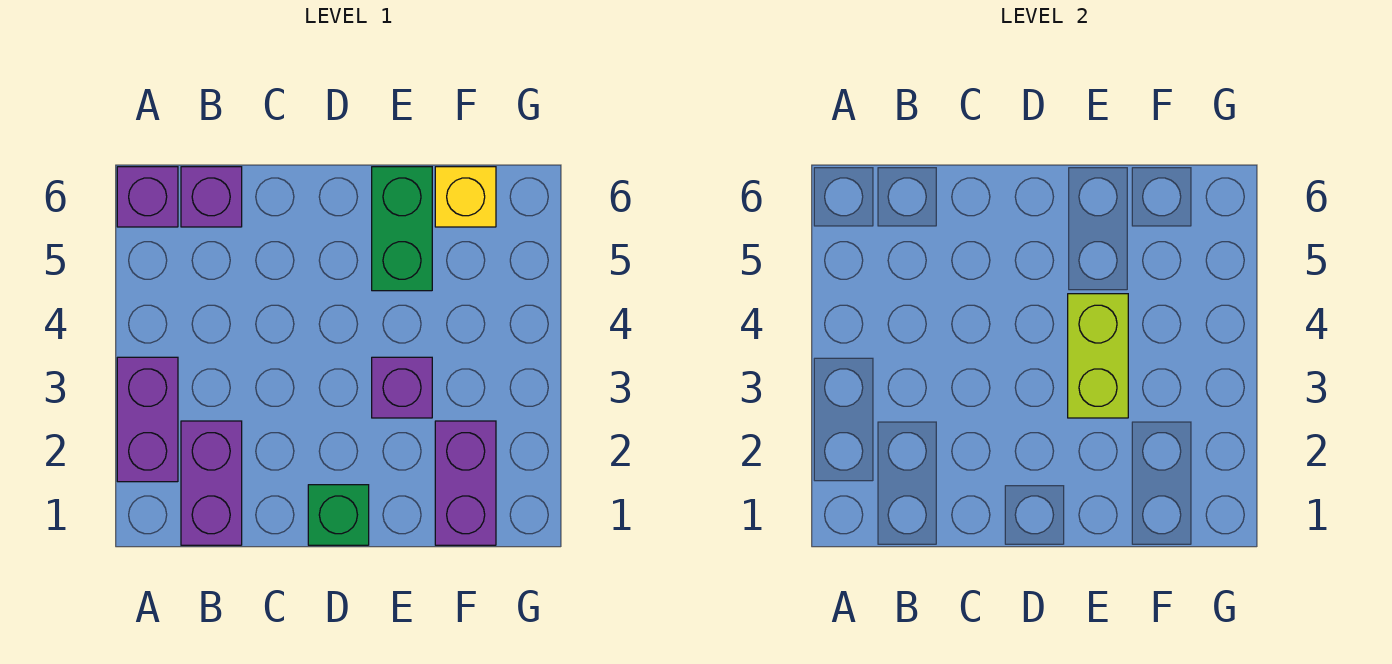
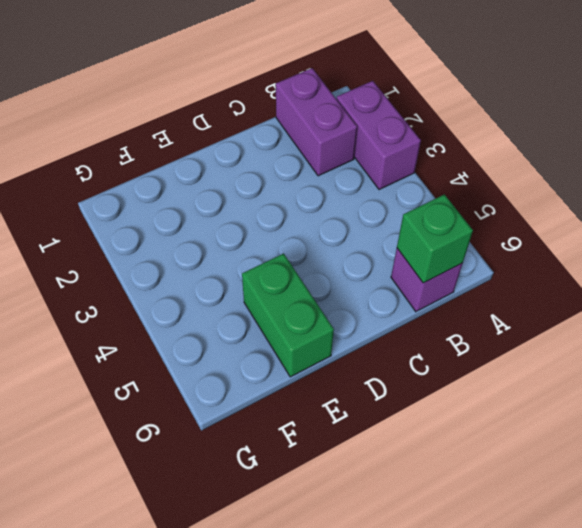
green brick B6 level 2 -> green brick D1 level 1
none -> purple brick A6 level 1
none -> purple brick E3 level 1

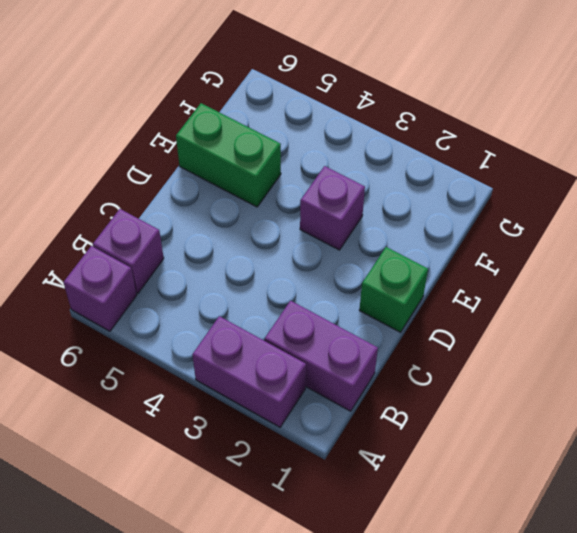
none -> purple brick F1:F2 level 1
none -> yellow brick F6 level 1

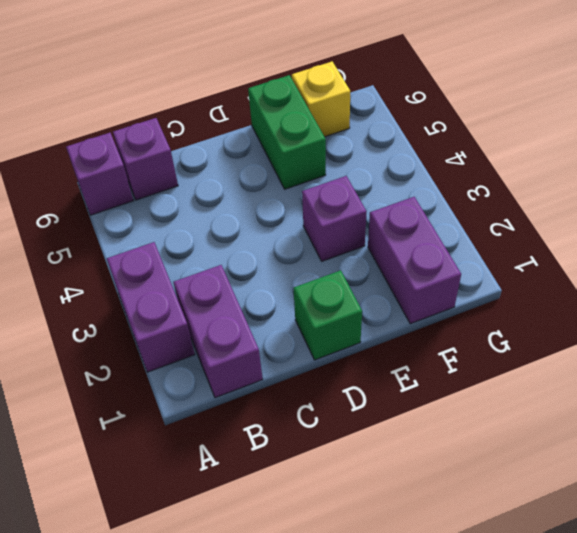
none -> lime brick E3:E4 level 2

